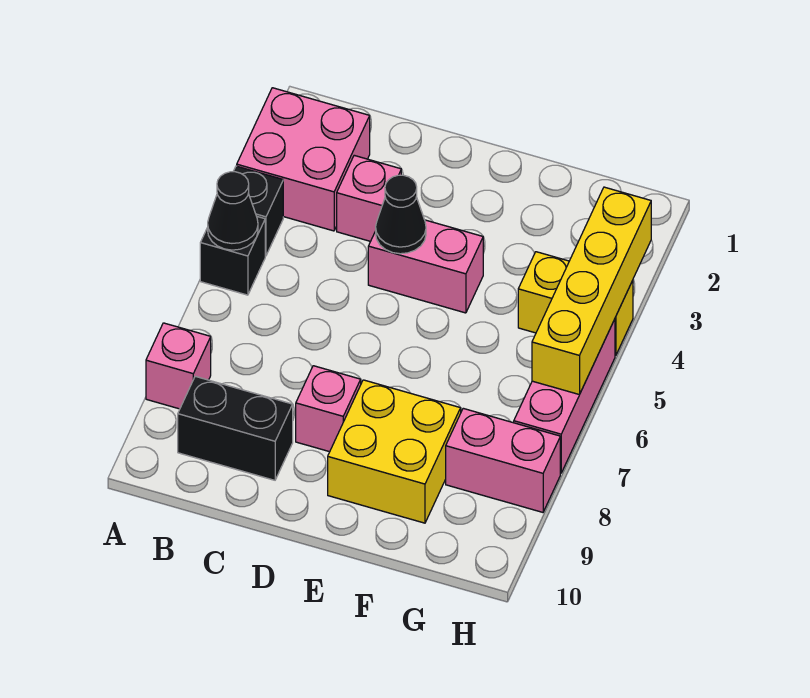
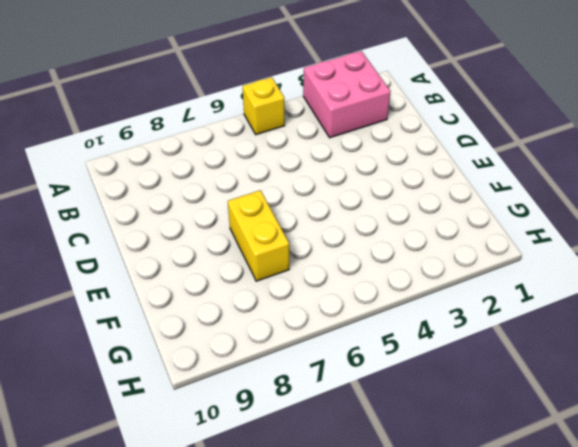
yellow brick A5 level 1 -> black brick A5 level 1
yellow brick E7:F7 level 1 -> yellow brick G4:H4 level 1
none -> black brick A4 level 1
none -> pink brick A8 level 1
none -> black brick B9:C9 level 1

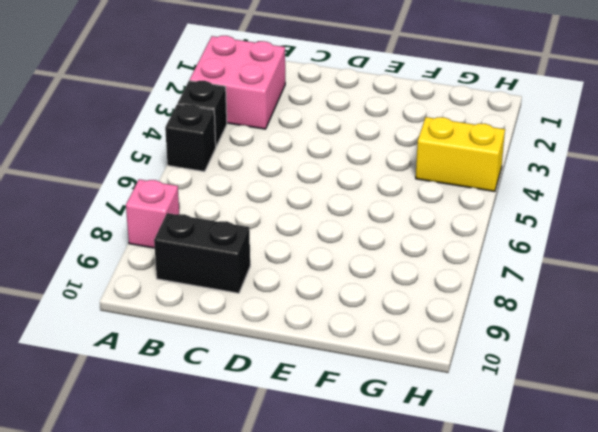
none -> pink brick C3 level 1
none -> pink brick D4:E4 level 1
none -> pink brick D8 level 1

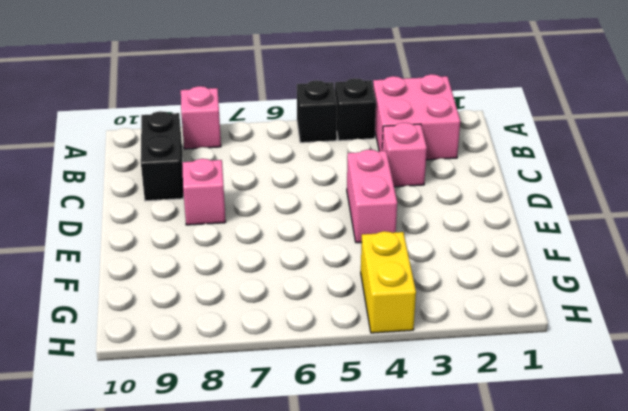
none -> yellow brick E8:F9 level 1
none -> pink brick G8:H8 level 1
none -> pink brick H5:H7 level 1

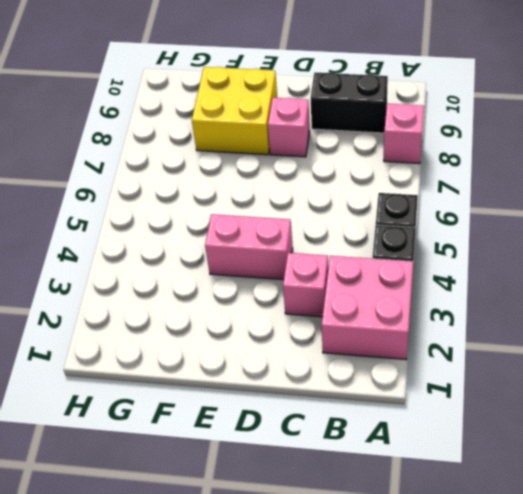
none -> yellow brick G4:H4 level 1
none -> pink brick G8:H8 level 1
none -> pink brick H5:H7 level 1

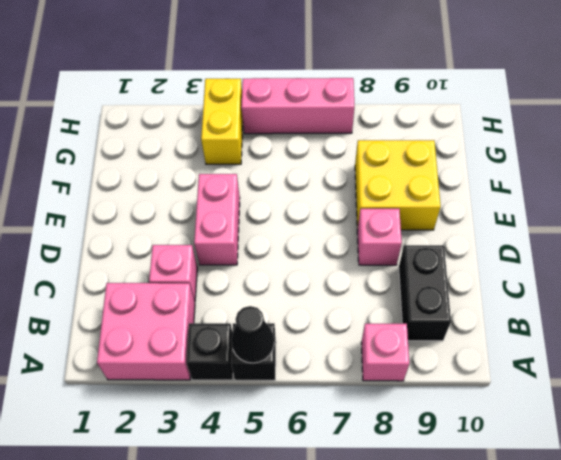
none -> pink brick G8:H8 level 1
none -> black cone D4 level 2
none -> yellow brick H3:H6 level 2

